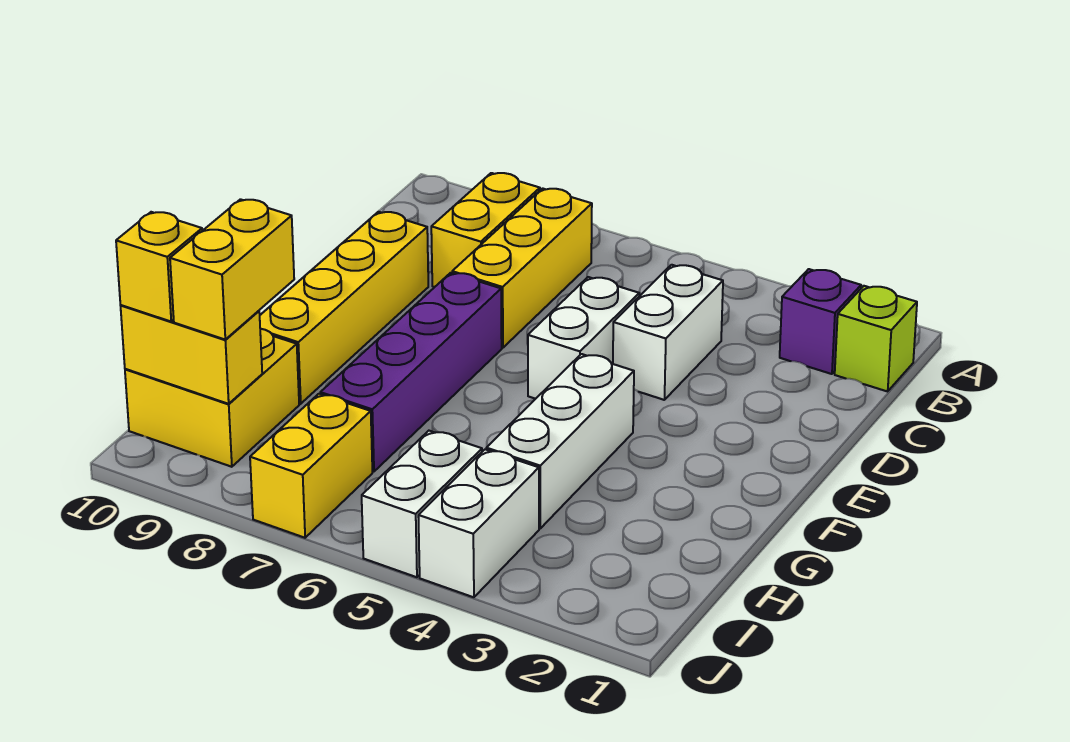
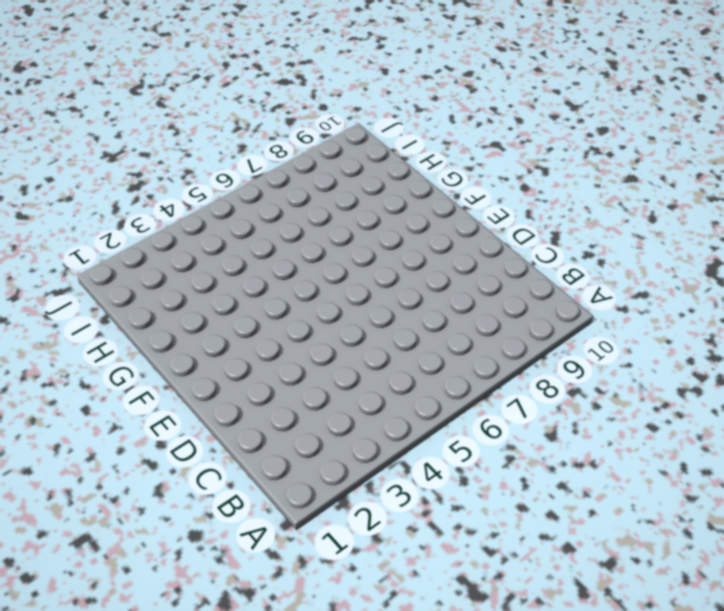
none -> lime brick B1 level 1
none -> purple brick B2 level 1
none -> yellow brick B7:D7 level 1

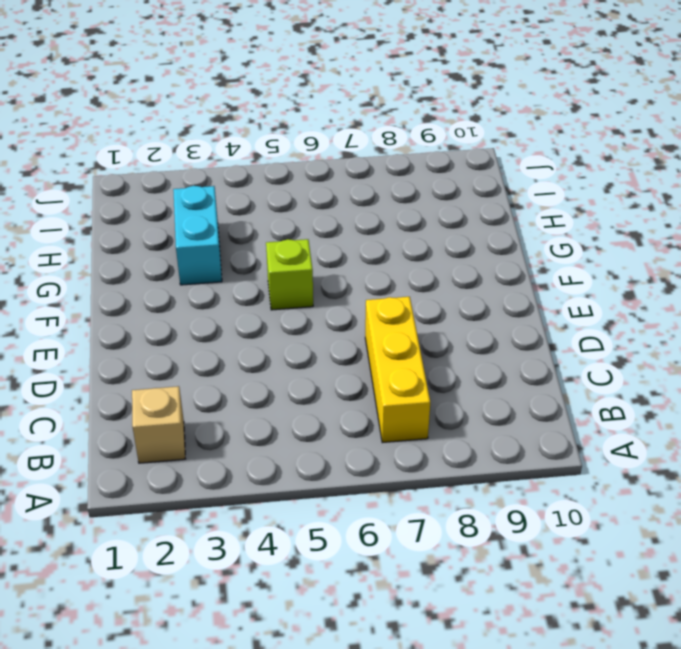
tan brick B2 level 1 -> purple brick B2 level 1
lime brick F5 level 1 -> lime brick B1 level 1
cyan brick G3:H3 level 1 -> none
none -> yellow brick B8:C8 level 1
none -> white brick C4:D4 level 1
none -> white brick D5:E5 level 1

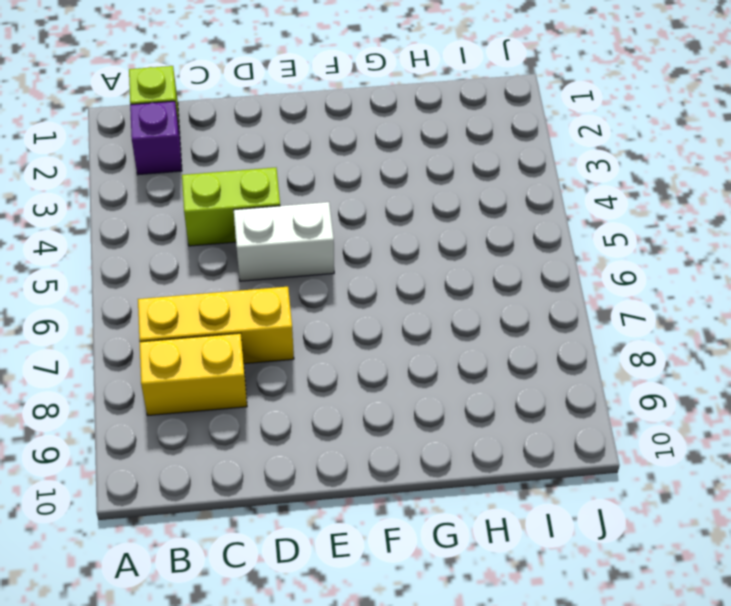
lime brick C4:D4 level 1 -> white brick C4:D4 level 1
none -> yellow brick D9:G9 level 1
none -> purple brick E7:H7 level 1
none -> white brick F4:H4 level 1

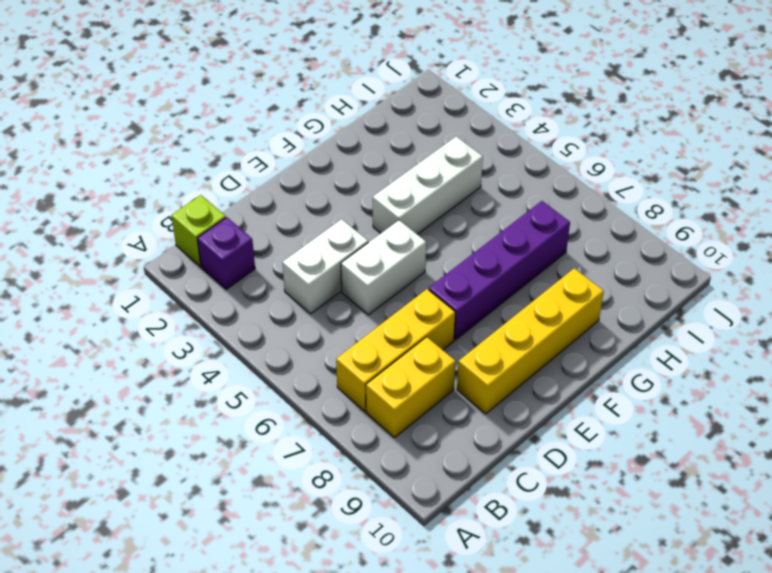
none -> yellow brick H9:I10 level 1
none -> white brick I4:J4 level 1
none -> white brick I5:J5 level 1

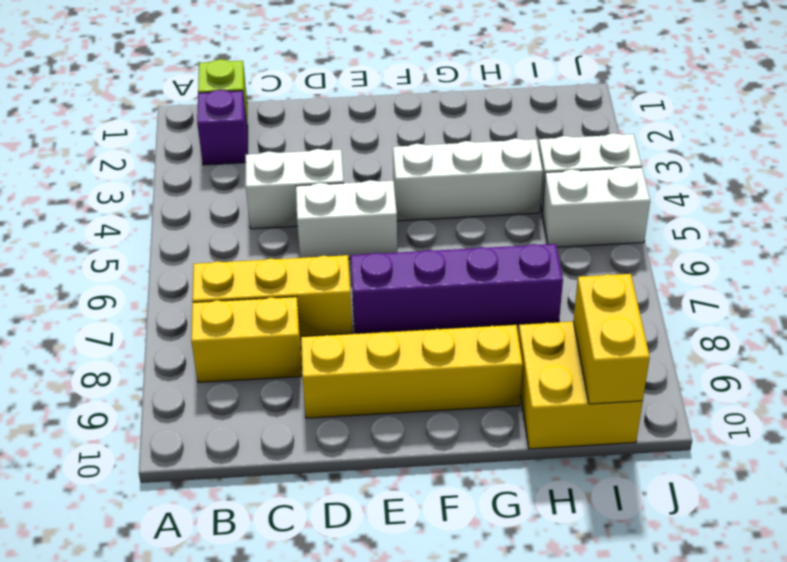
none -> yellow brick I7:J7 level 1
none -> yellow brick H9:I9 level 3
none -> yellow brick I10 level 3

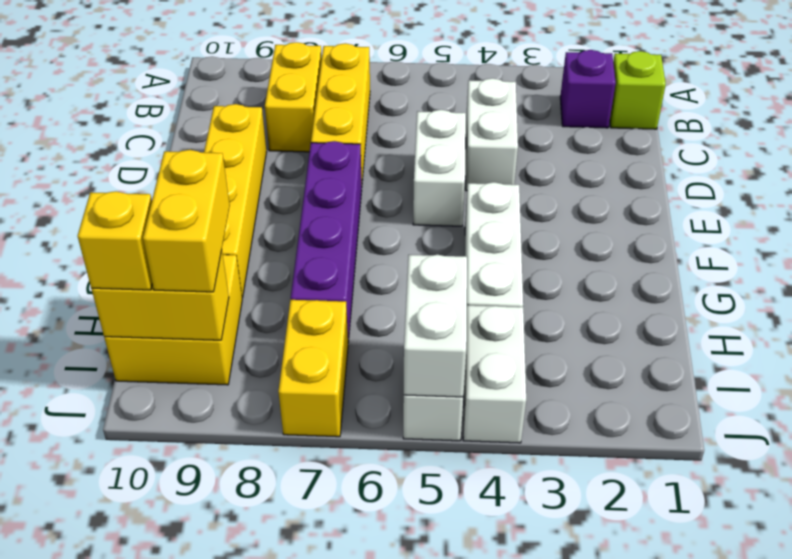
white brick I5:J5 level 2 -> none

